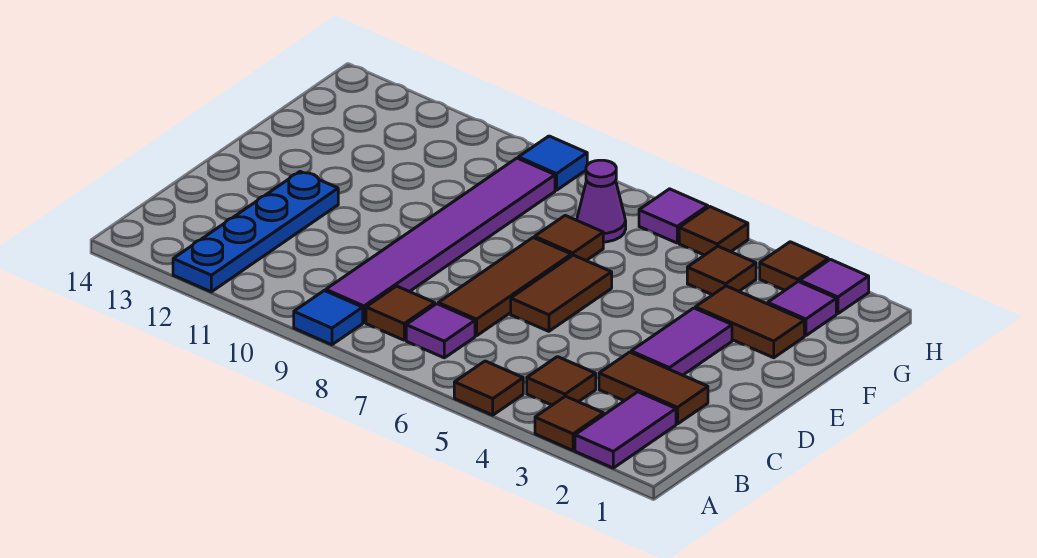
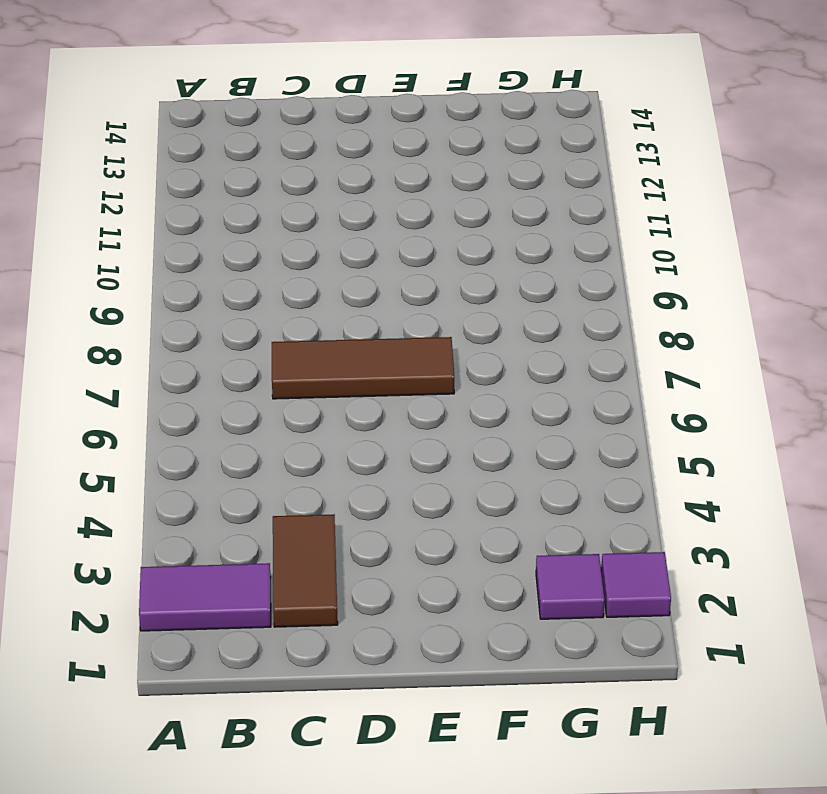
none -> brown tile A3 level 1
none -> brown tile A5 level 1
none -> blue tile A9 level 1

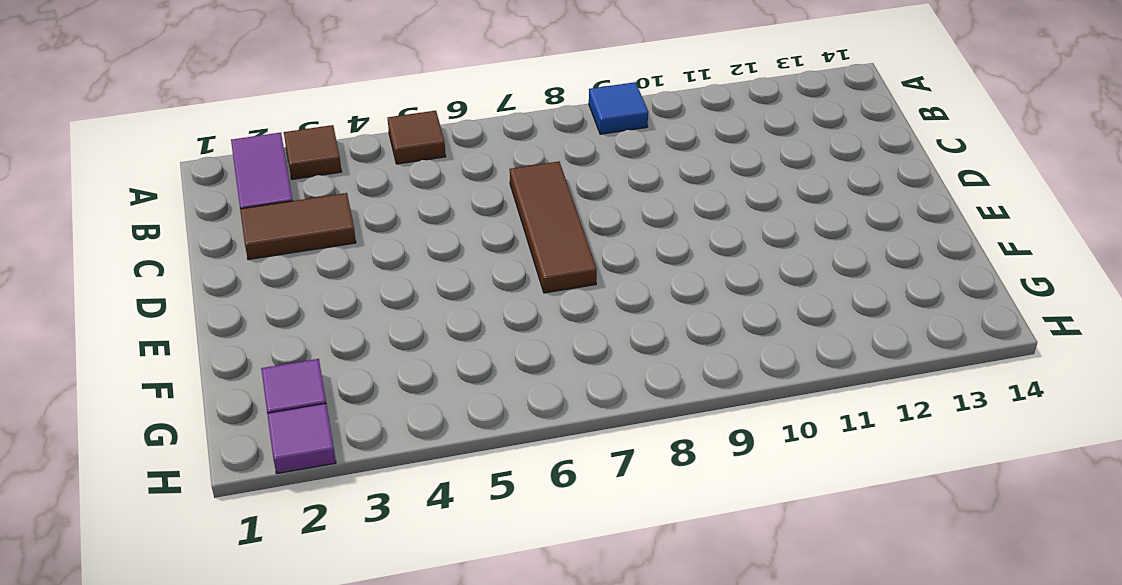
none -> blue plate A12:D12 level 1
none -> brown tile B4 level 1
none -> purple tile B7 level 1

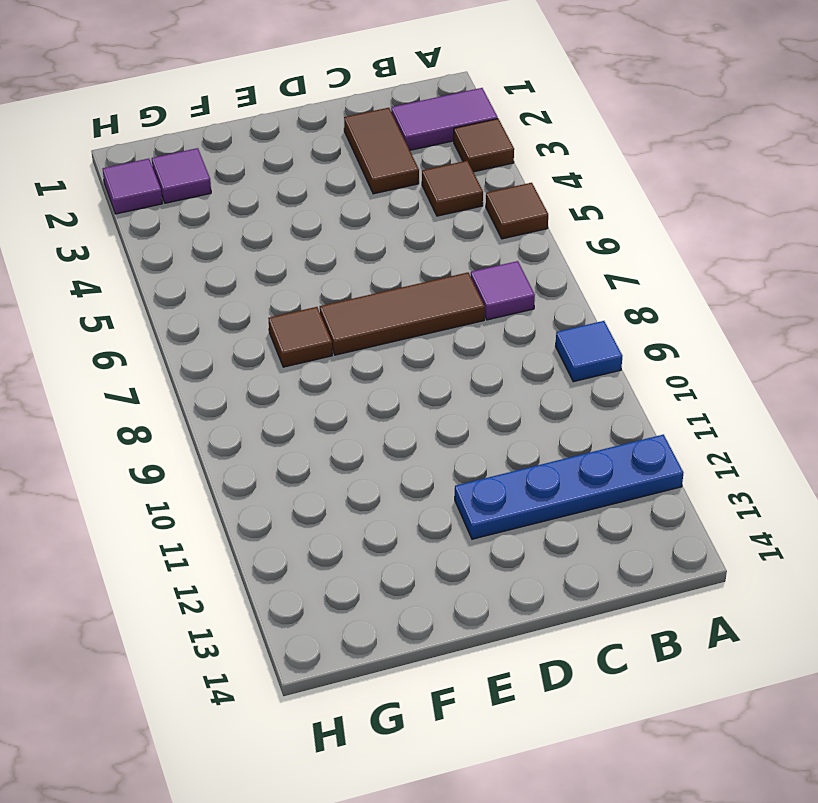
none -> brown tile B8 level 1
none -> purple tile B9:G9 level 1
none -> purple tile D3:E3 level 1

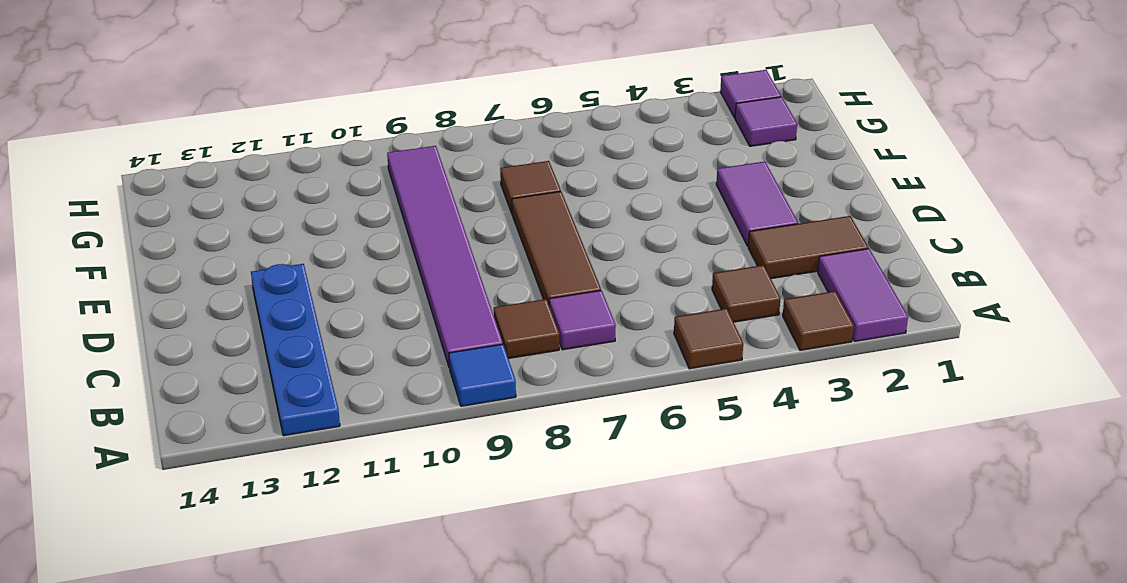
none -> brown tile D6:E6 level 1
none -> brown tile F2:F3 level 1
none -> brown tile G4 level 1

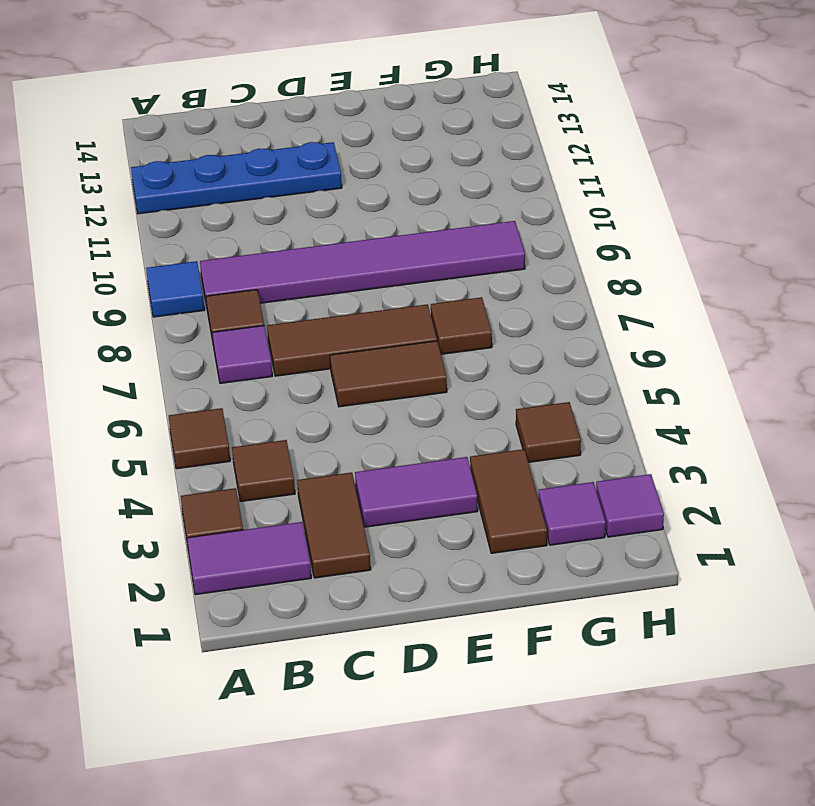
none -> purple cone G7 level 1
none -> brown tile H3 level 1
none -> brown tile H5 level 1

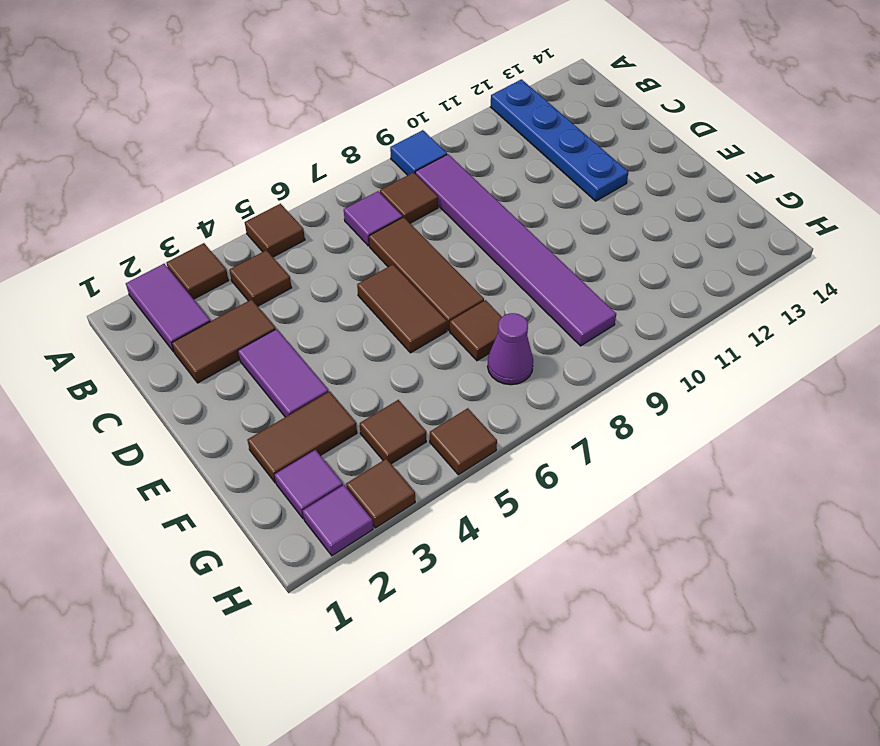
none -> purple tile H6 level 1
none -> blue tile H9 level 1

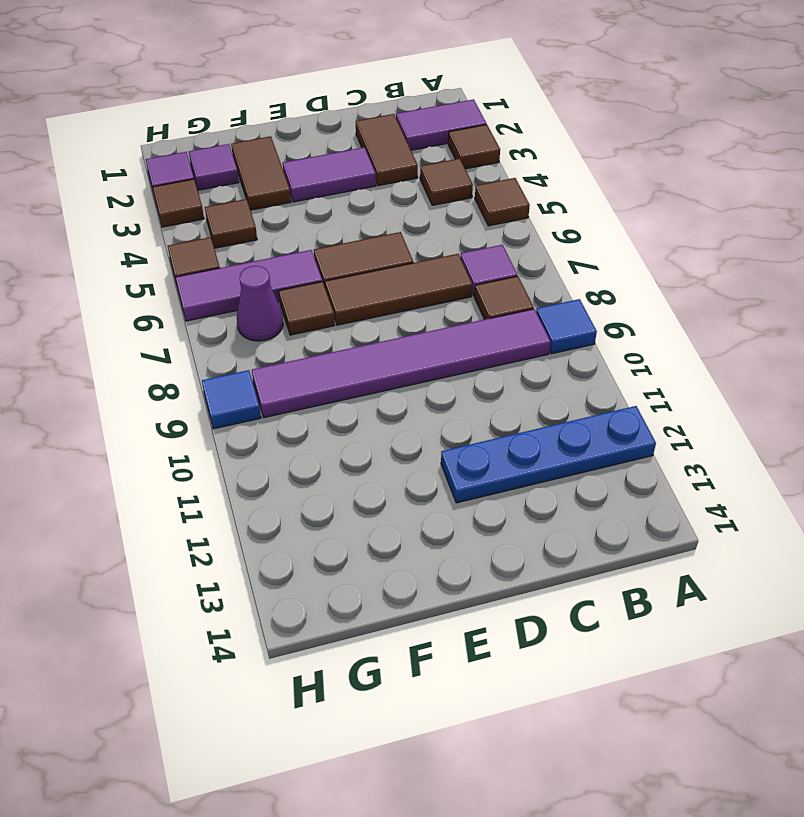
purple tile F6:H6 level 1 -> purple tile H6 level 1

